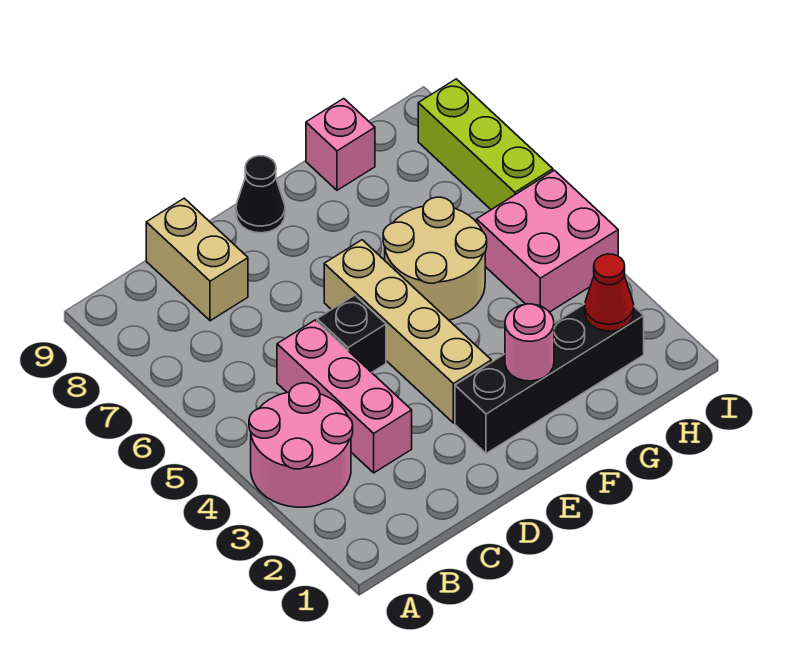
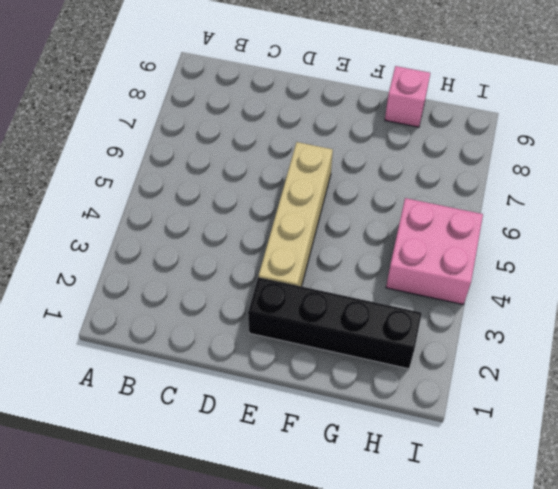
none -> pink round brick A3:B4 level 1
none -> pink brick C3:C5 level 1
none -> tan brick C8:C9 level 1

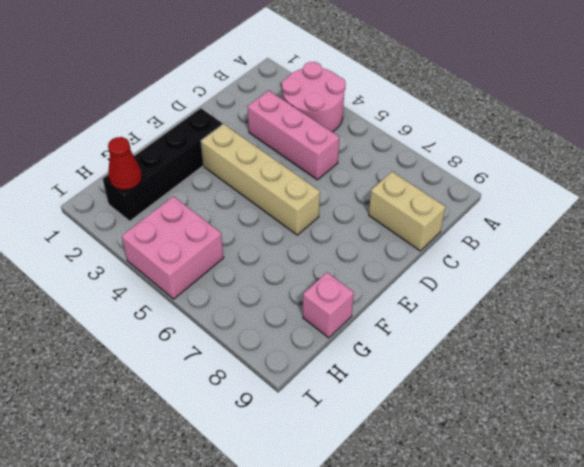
none -> black brick D5 level 1
none -> black cone E9 level 1
none -> tan round brick F5:G6 level 1

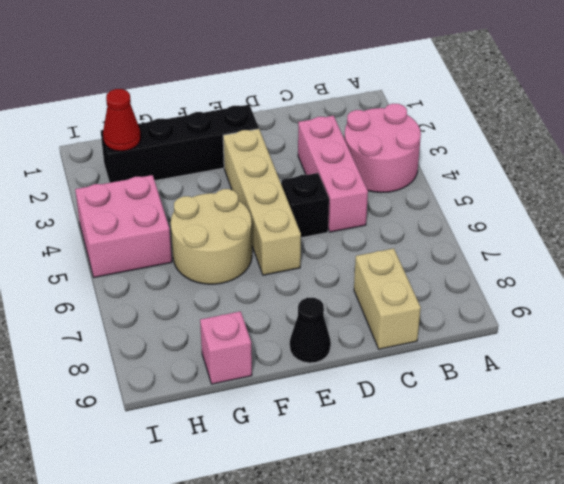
none -> lime brick I6:I8 level 1
none -> pink round brick F2 level 2

